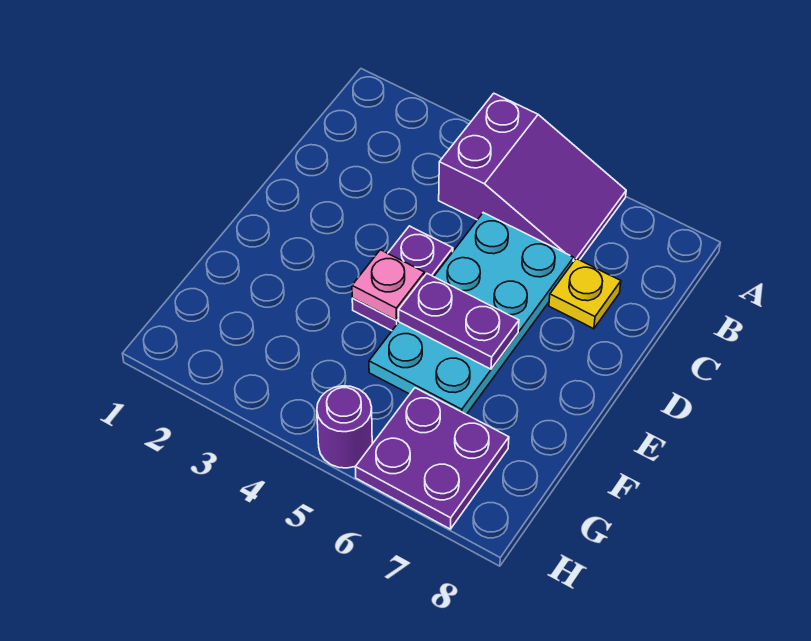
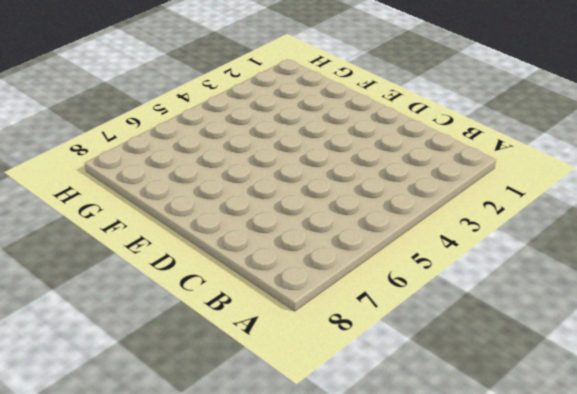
none -> purple slope A4:B6 level 1 top 4
none -> cyan plate C5:F6 level 1

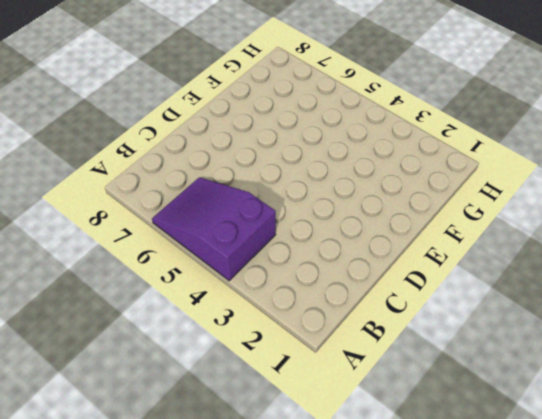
none -> cyan plate C5:F6 level 1
none -> yellow plate C7 level 1

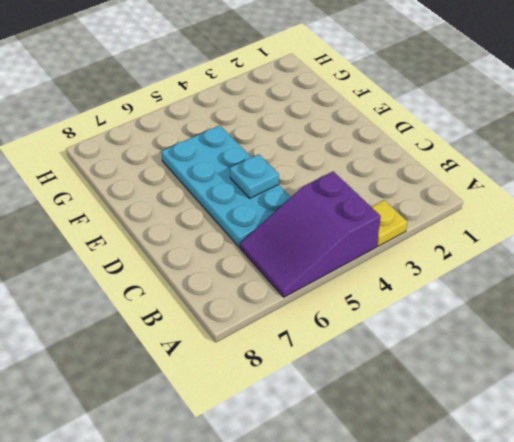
yellow plate A3 level 1 -> yellow plate C7 level 1
cyan plate D5 level 2 -> none
none -> purple plate D4:E4 level 1
none -> purple plate G6:H7 level 1

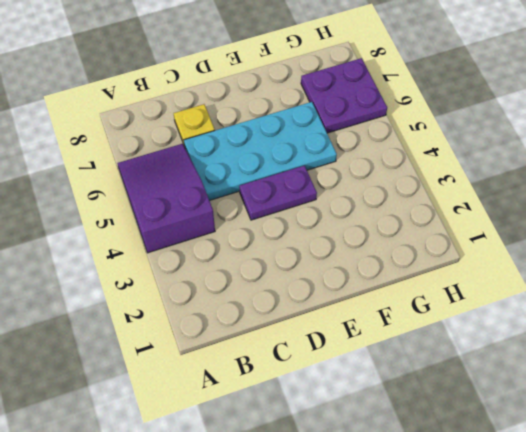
none -> purple round brick H5 level 1
none -> pink plate E4 level 2

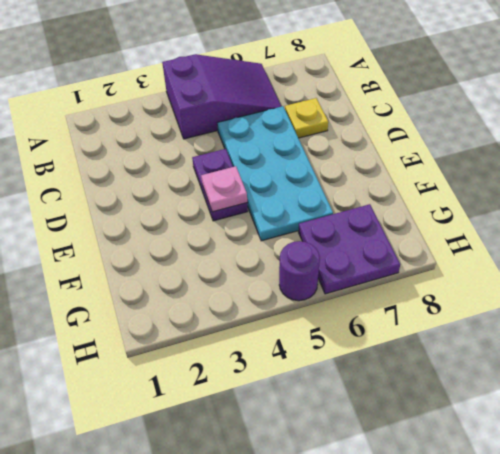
none -> purple plate E5:E6 level 2

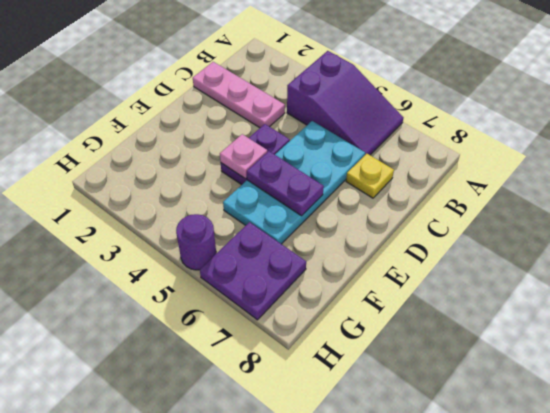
pink plate C1:C3 level 1 -> none

